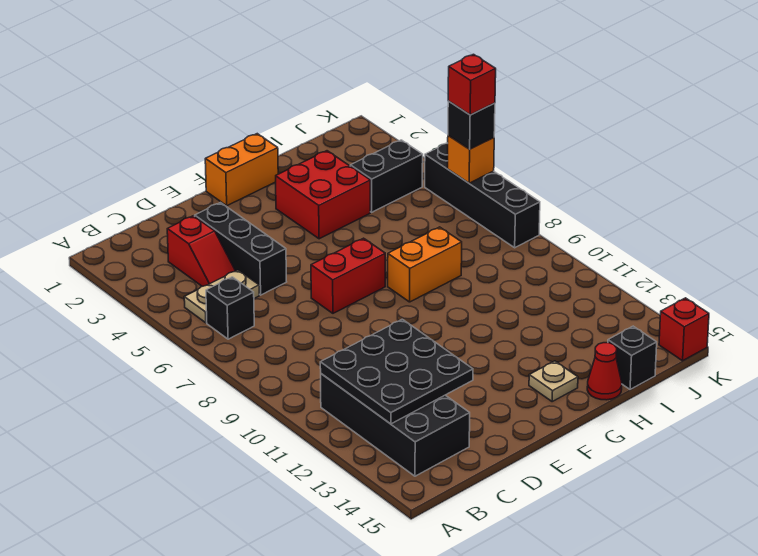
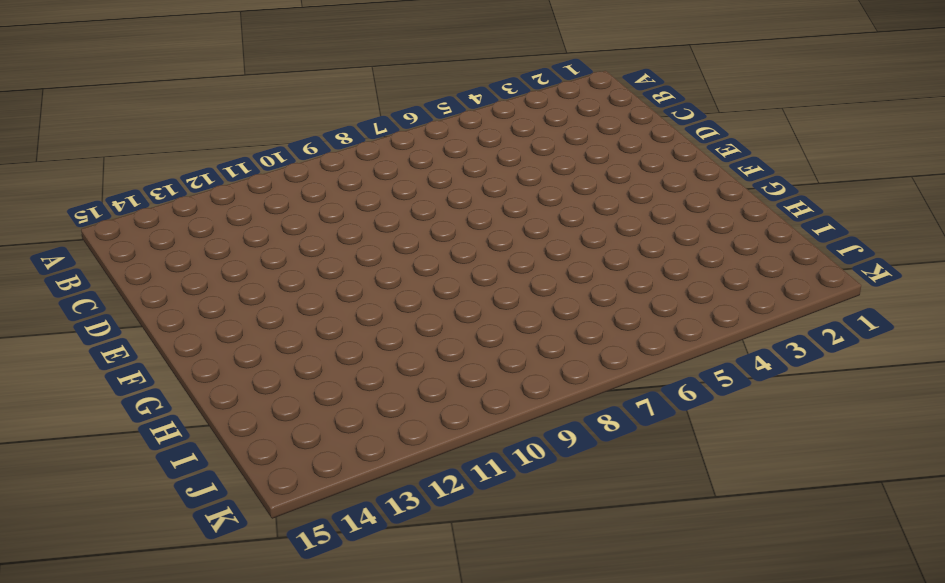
none -> tan plate B5:C5 level 1
none -> black brick B6 level 1
none -> black brick B11:C14 level 1

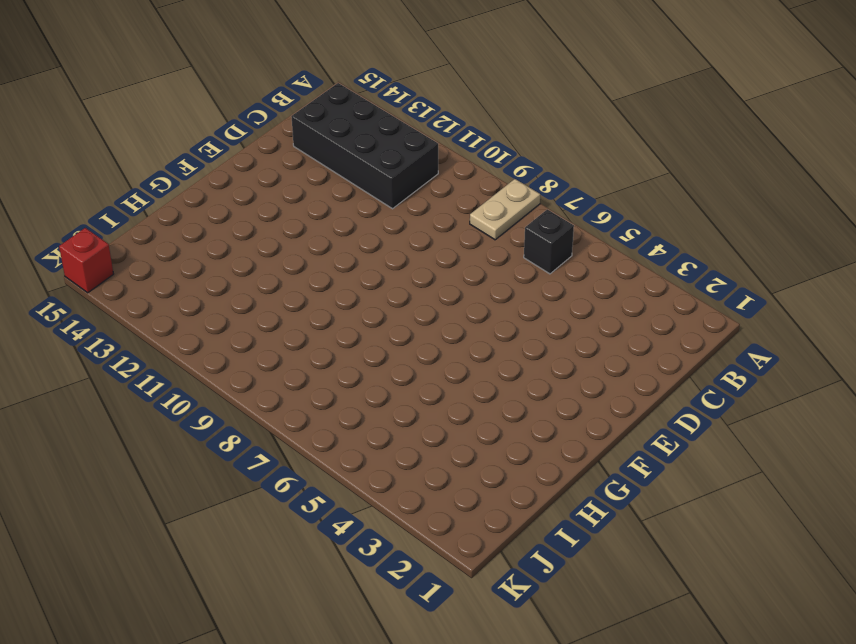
tan plate A8:B8 level 1 -> tan plate B5:C5 level 1
none -> red slope C3:C4 level 1 top 3
none -> black brick D3:D5 level 1
none -> red brick E7:F7 level 1

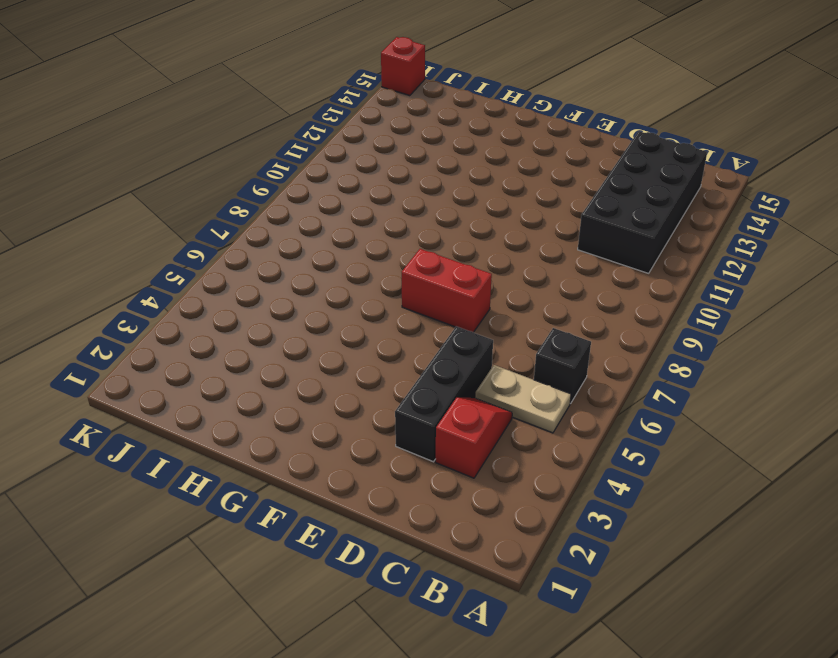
none -> orange brick F1:G1 level 1
none -> red brick G3:H4 level 1
none -> orange brick G8:H8 level 1

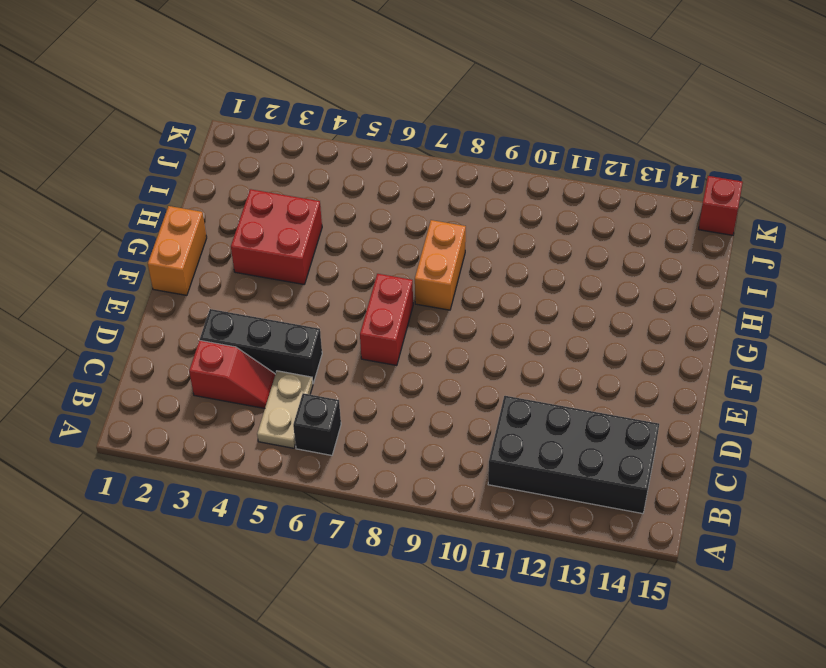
none -> tan plate G14 level 1
none -> red cone H15 level 1
none -> black brick I4:J4 level 1

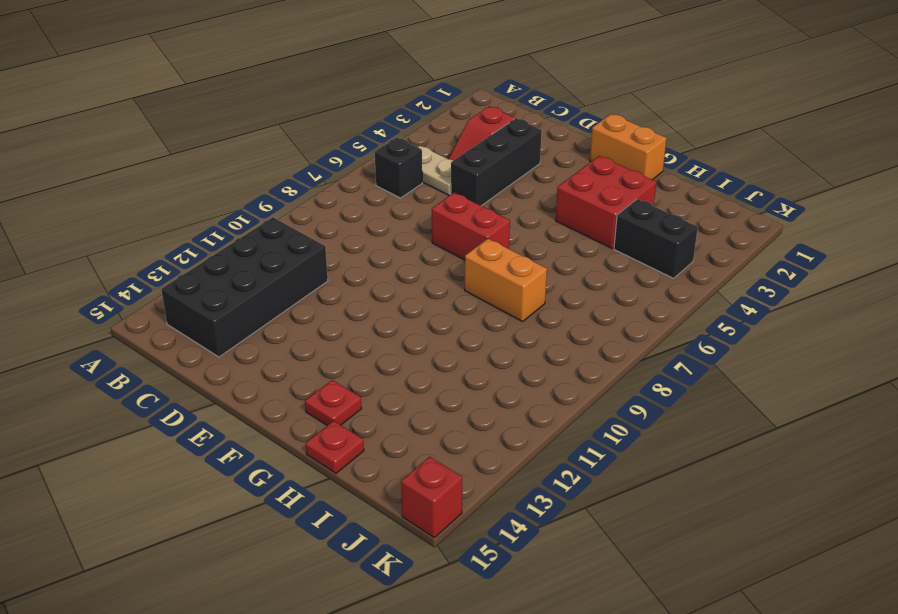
red plate G14 level 1 -> tan plate G14 level 1
red plate H15 level 1 -> red cone H15 level 1
none -> black brick I15 level 1
none -> black brick K5:K8 level 1
none -> black plate B11:D13 level 2

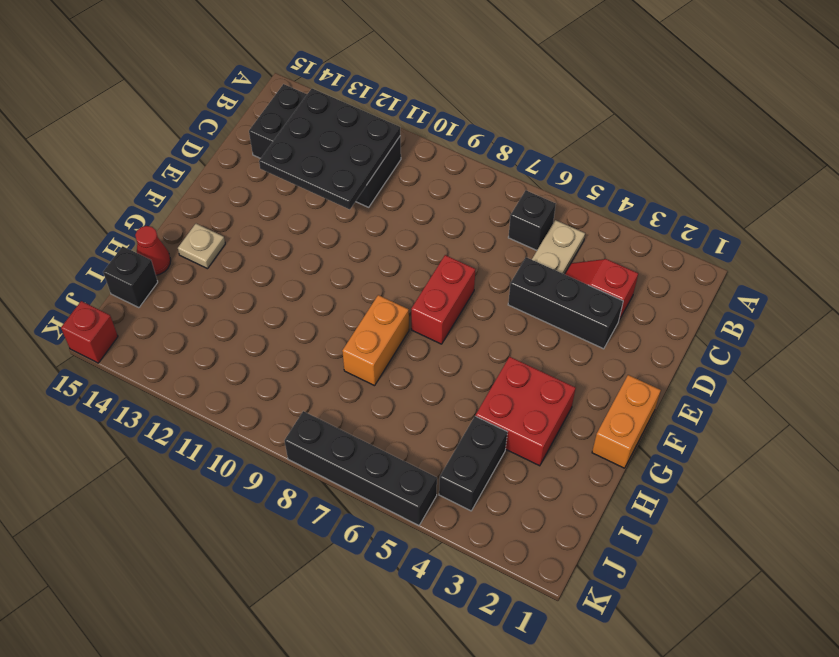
none -> orange brick K6 level 2
none -> black brick K6 level 3
none -> red brick K6 level 4

